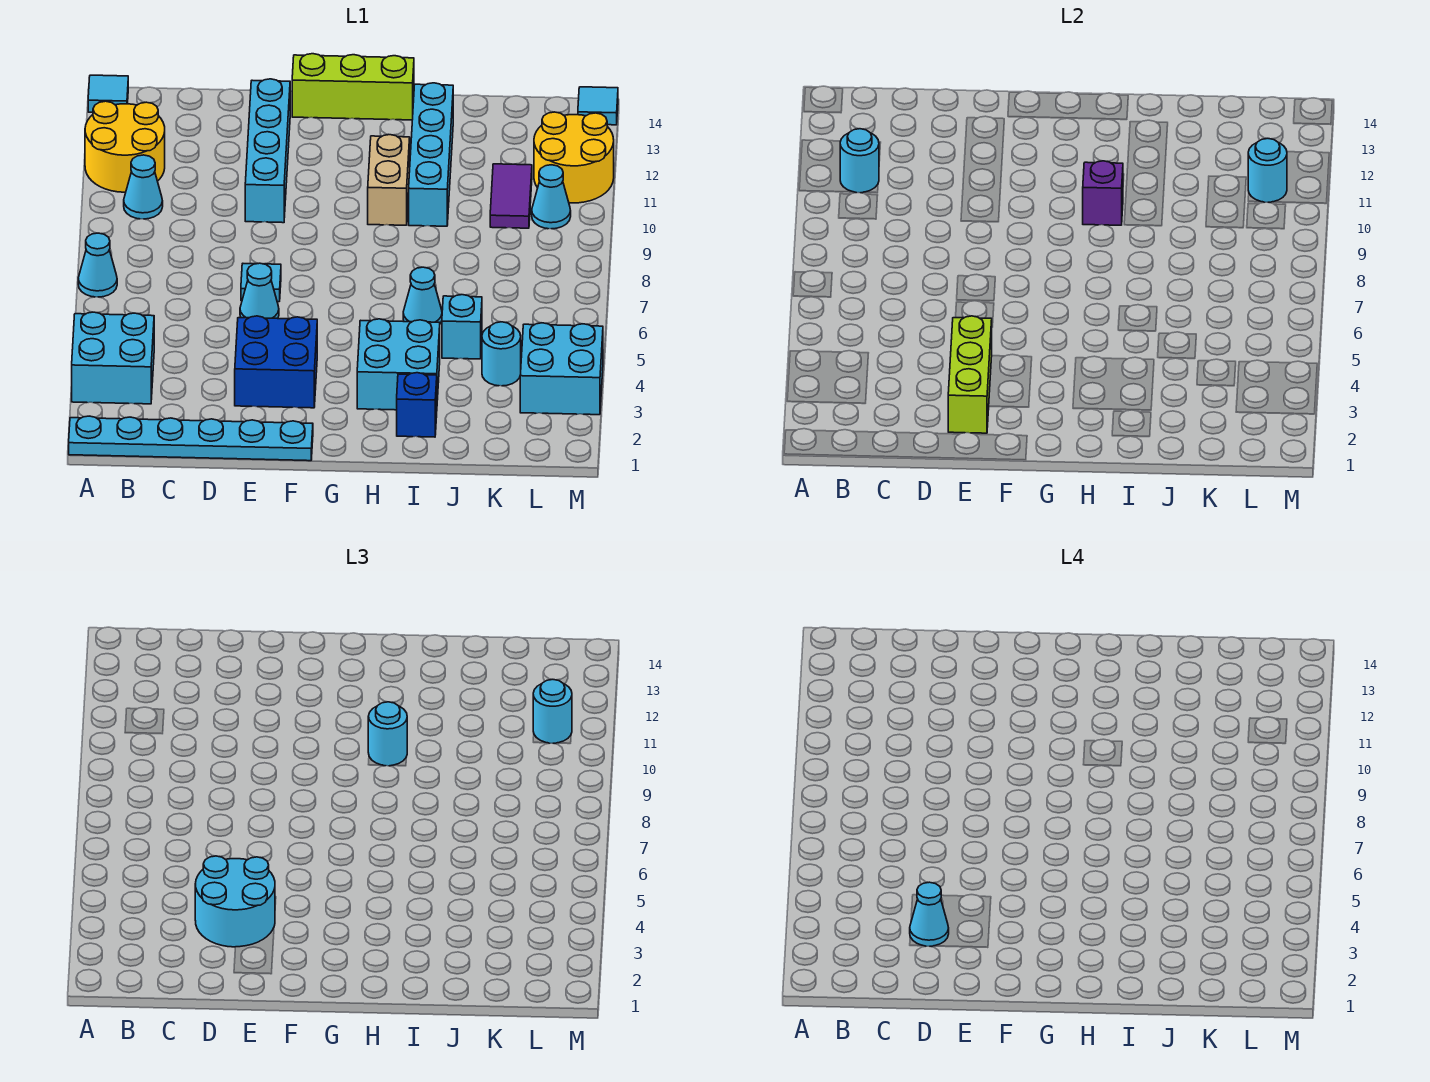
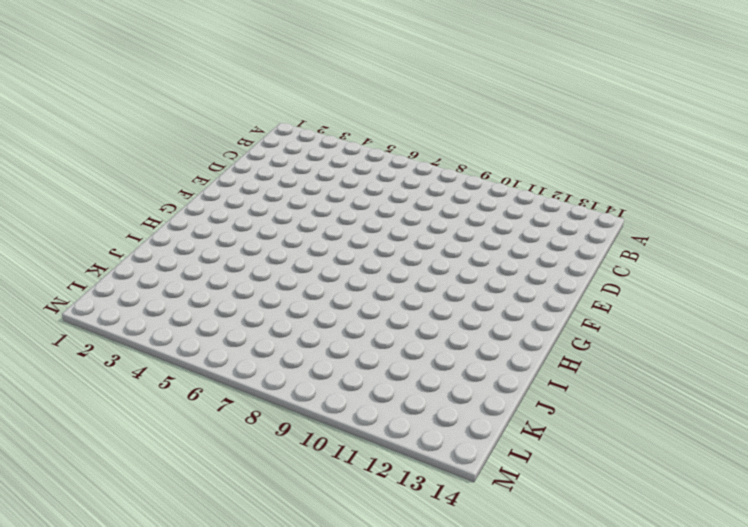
none -> cyan plate A1:F1 level 1
none -> cyan brick A3:B4 level 1
none -> cyan cone A7 level 1
none -> yellow round brick A11:B12 level 1

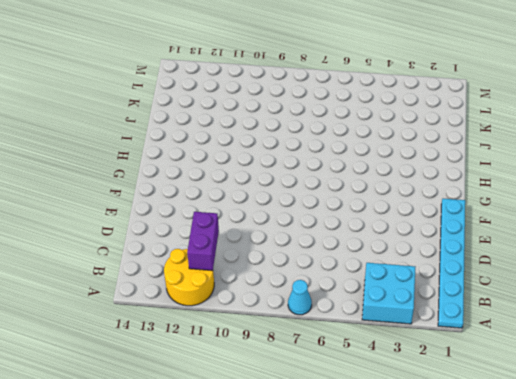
purple brick B11:C11 level 2 -> cyan round brick B11 level 2
none -> cyan tile A14 level 1
none -> cyan cone B10 level 1
none -> blue brick E3:F4 level 1
none -> cyan cone E6 level 1

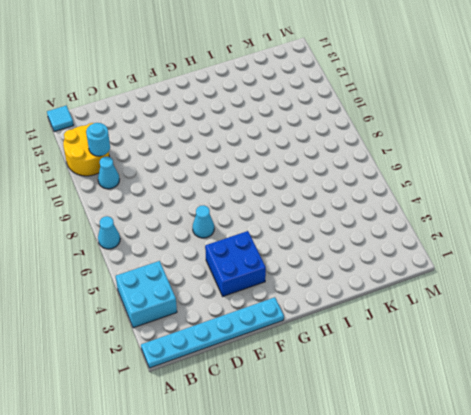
none -> cyan tile E7 level 1
none -> cyan brick E10:E13 level 1
none -> lime brick F14:H14 level 1
none -> cyan brick H3:I4 level 1

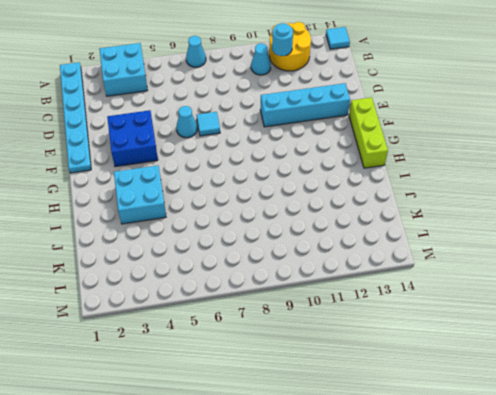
none -> tan brick H10:H11 level 1
none -> blue brick I2 level 1
none -> cyan cone I6 level 1
none -> cyan brick I10:I13 level 1

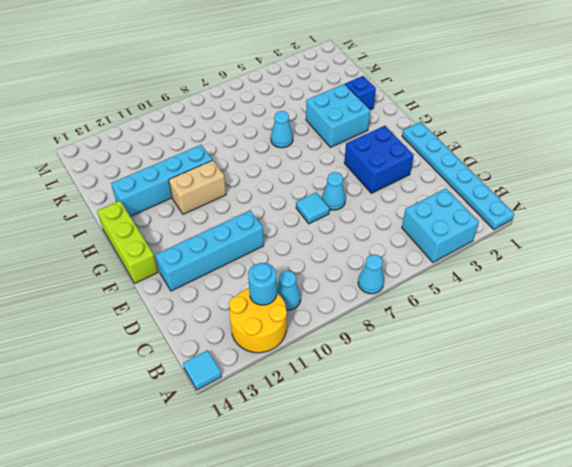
none -> cyan brick J5 level 1
none -> cyan round brick K4 level 1
none -> purple tile K10:K11 level 1
none -> cyan brick L3:M4 level 1

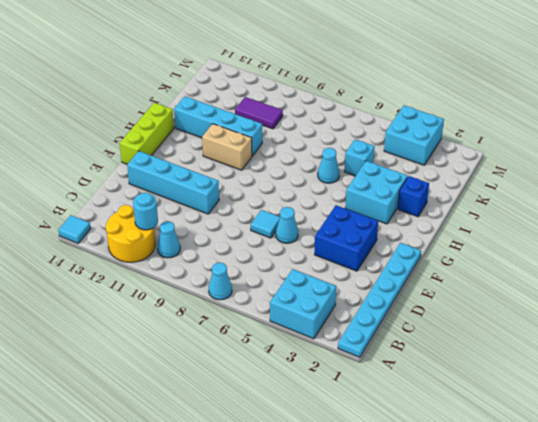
none -> cyan round brick K4 level 1
none -> cyan cone L10 level 1
none -> yellow round brick L11:M12 level 1
none -> cyan tile M14 level 1

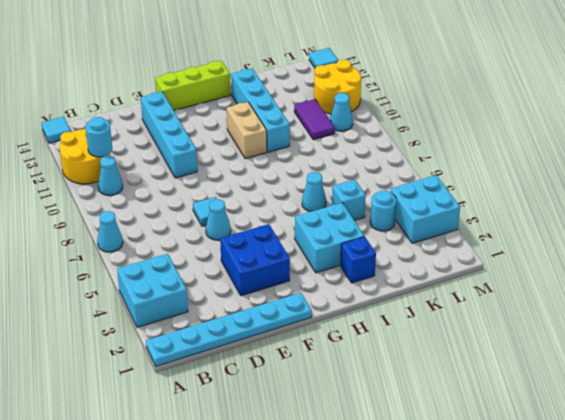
none -> lime brick E2:E4 level 2
none -> purple brick H10 level 2
none -> cyan round brick L11 level 2
none -> cyan round brick D3:E4 level 3

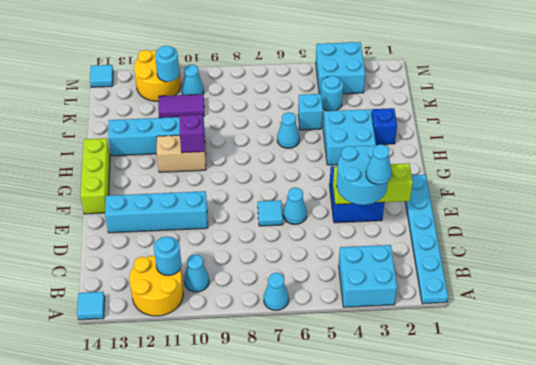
none -> cyan round brick H10 level 3
none -> cyan round brick L11 level 3

